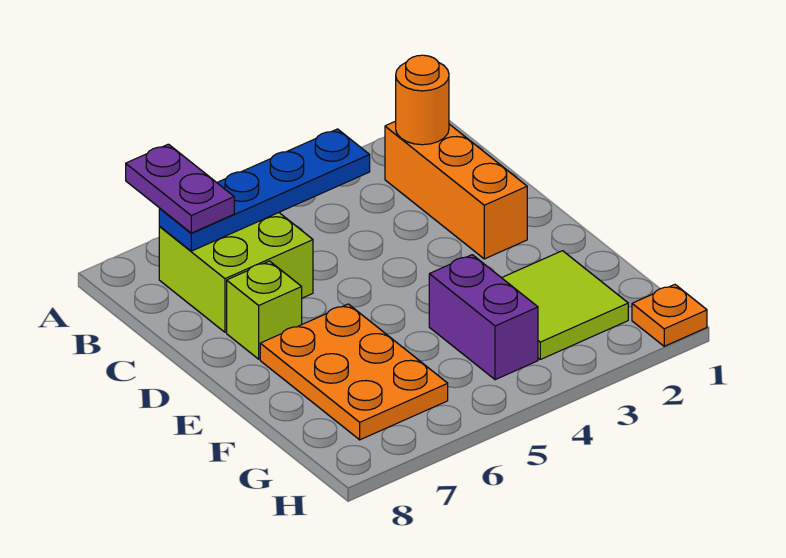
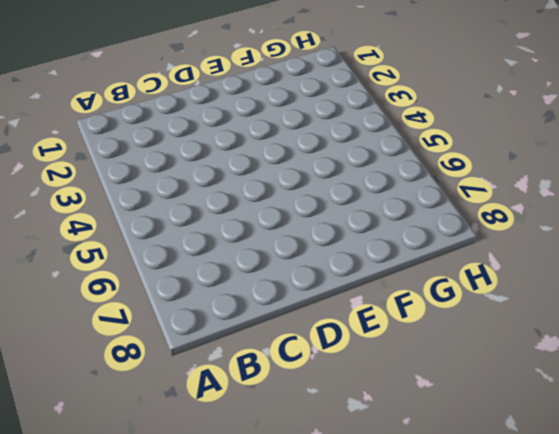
none -> orange brick B2:D2 level 1
none -> lime brick B6:C7 level 1

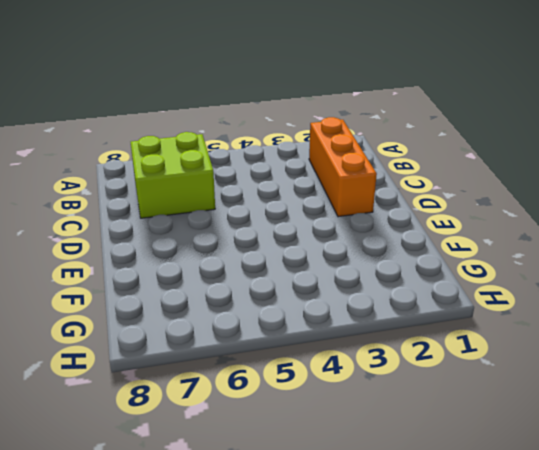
none -> lime brick D7 level 1
none -> orange plate E6:G7 level 1

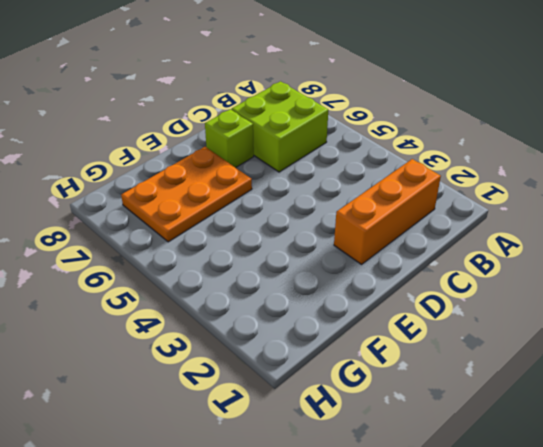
none -> lime tile F2:G3 level 1
none -> purple brick F4:G4 level 1

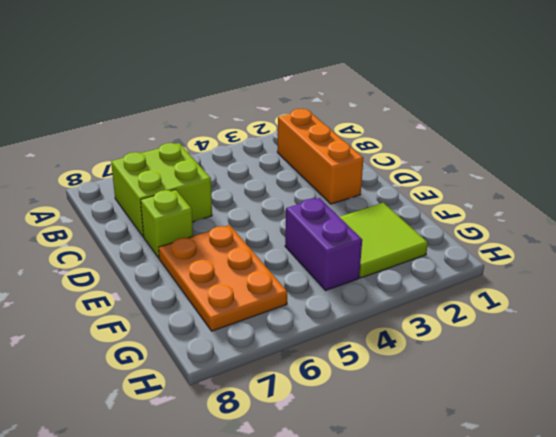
none -> orange plate H1 level 1
none -> orange round brick B2 level 2

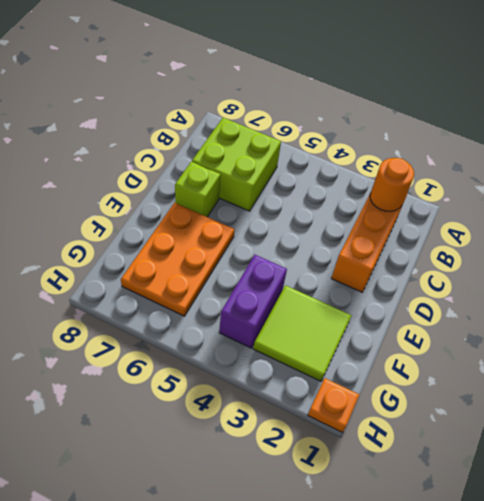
none -> blue plate B4:B7 level 2
none -> purple plate A7:B7 level 3

